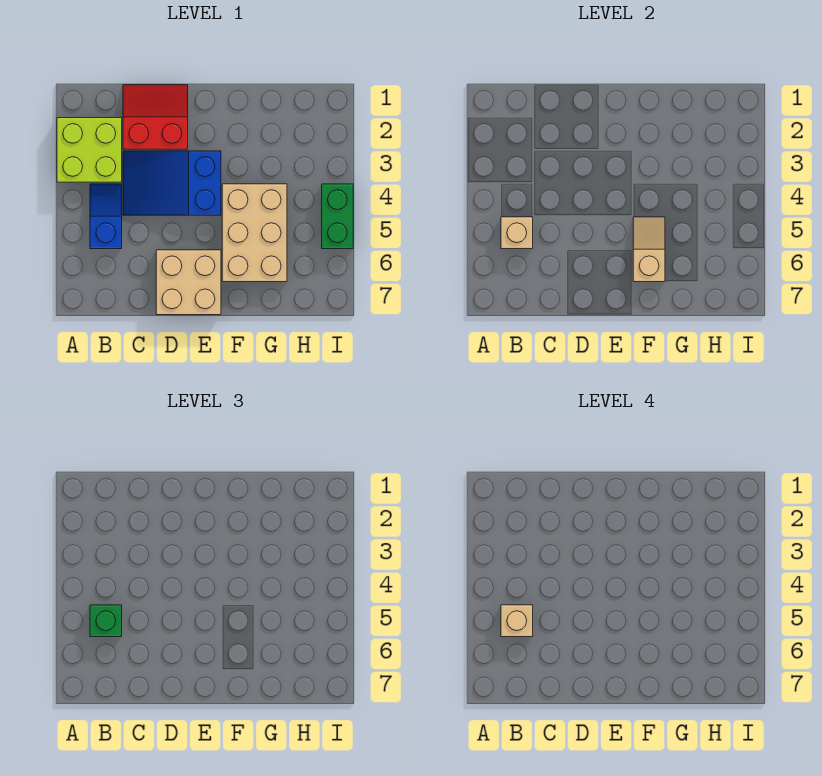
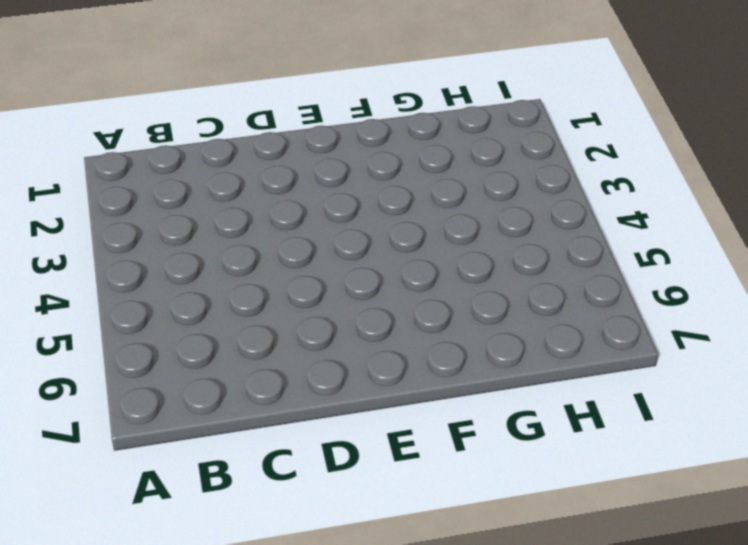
none -> lime brick A2:B3 level 1
none -> blue slope B4:B5 level 1 top 5

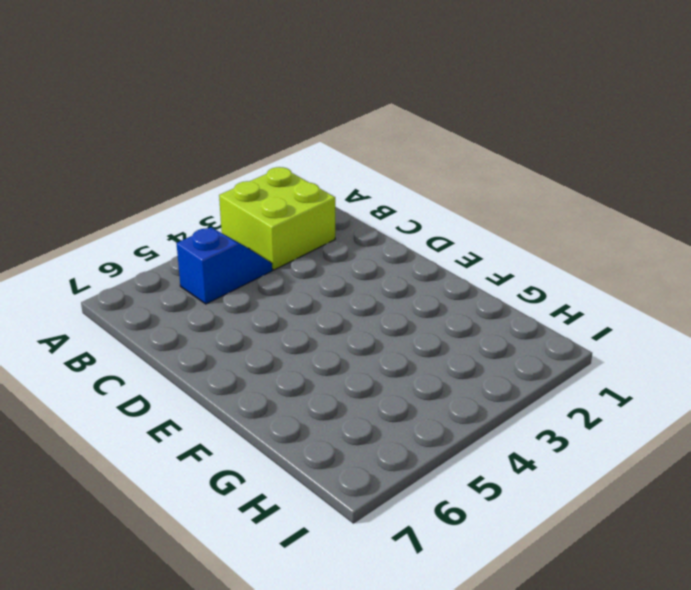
none -> red slope C1:D2 level 1 top 2
none -> blue slope C3:E4 level 1 top E

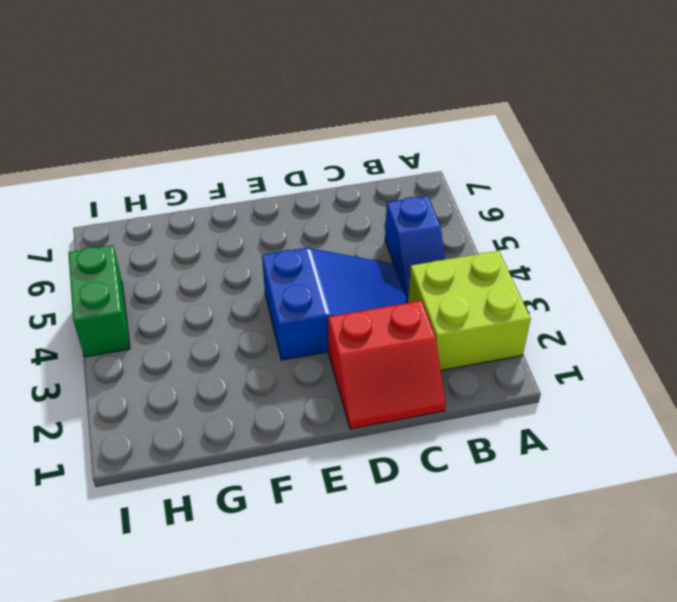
none -> tan brick D6:E7 level 1
none -> tan brick F4:G6 level 1

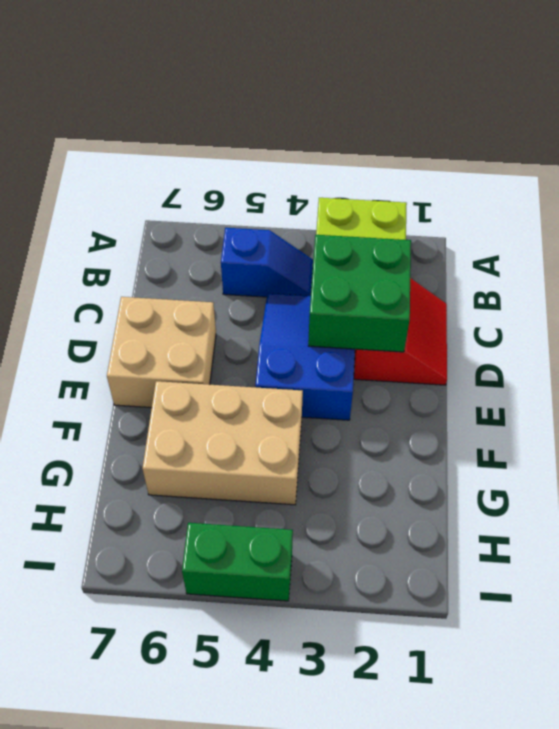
green brick C2:D3 level 2 -> none
none -> tan brick B5 level 2
none -> tan slope F5:F6 level 2 top 6

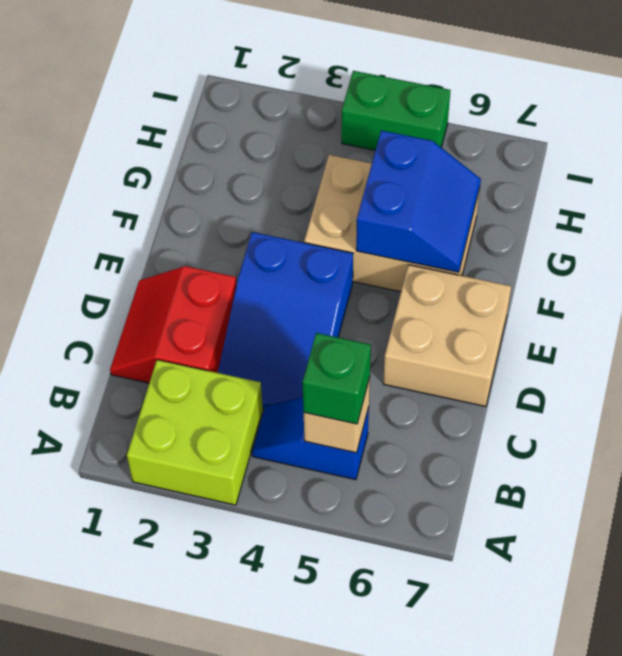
blue slope F5:G6 level 2 top 5 -> tan slope F5:F6 level 2 top 6
none -> tan brick B5 level 4

